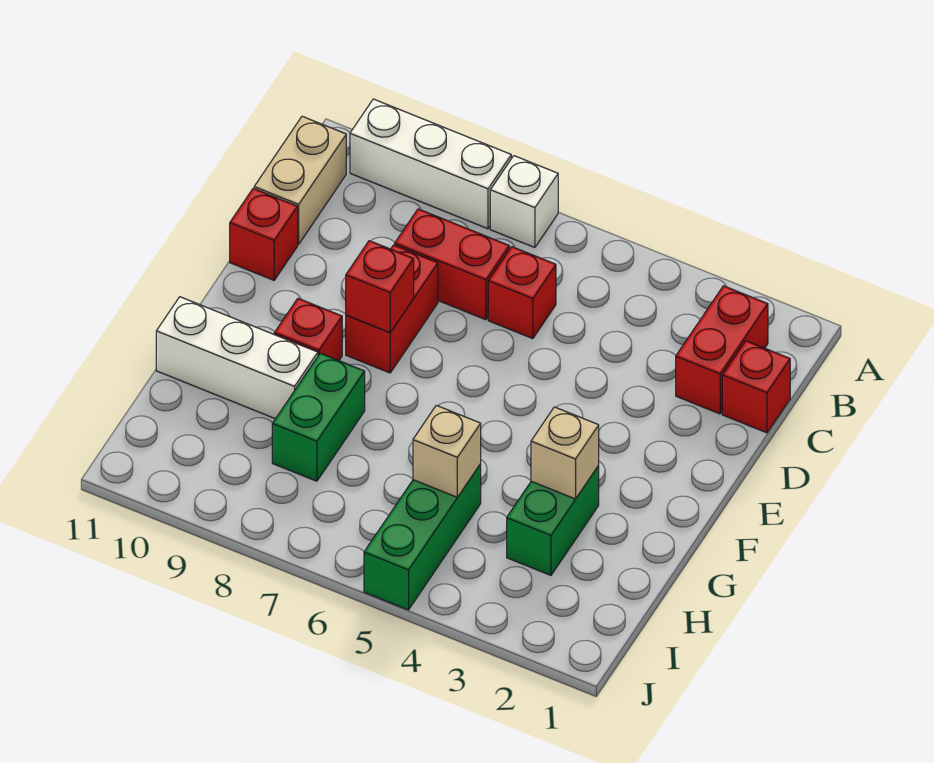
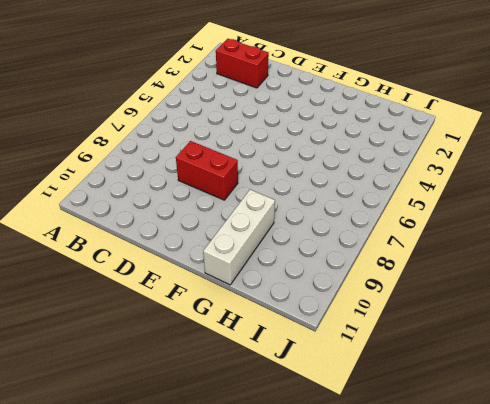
none -> white brick A7 level 1
none -> white brick A8:A10 level 1
none -> tan brick B11:C11 level 1

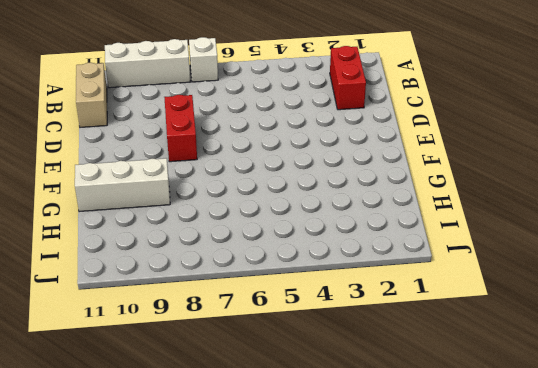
none -> red brick C1 level 1
none -> red brick C6 level 1
none -> red brick C7:C8 level 1

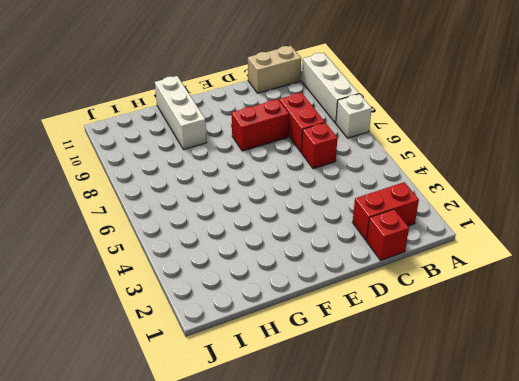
none -> red brick D11 level 1
none -> red brick F9 level 1
none -> green brick G3:H3 level 1

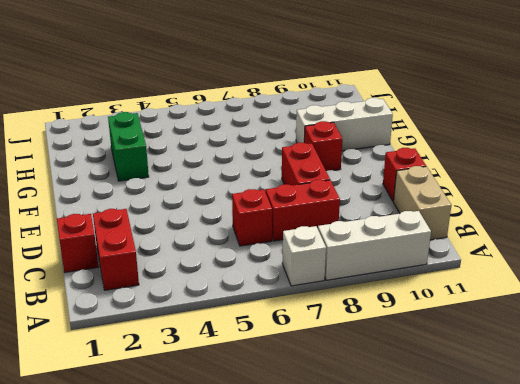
none -> green brick G8:H8 level 1
none -> green brick H5:J5 level 1
none -> red brick E8 level 2

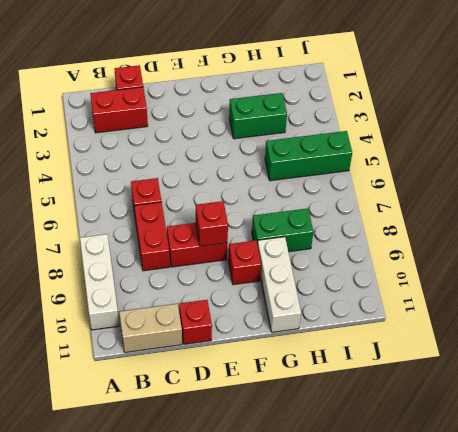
none -> white brick A7 level 1
none -> tan brick G3 level 2
none -> tan brick H5 level 2

